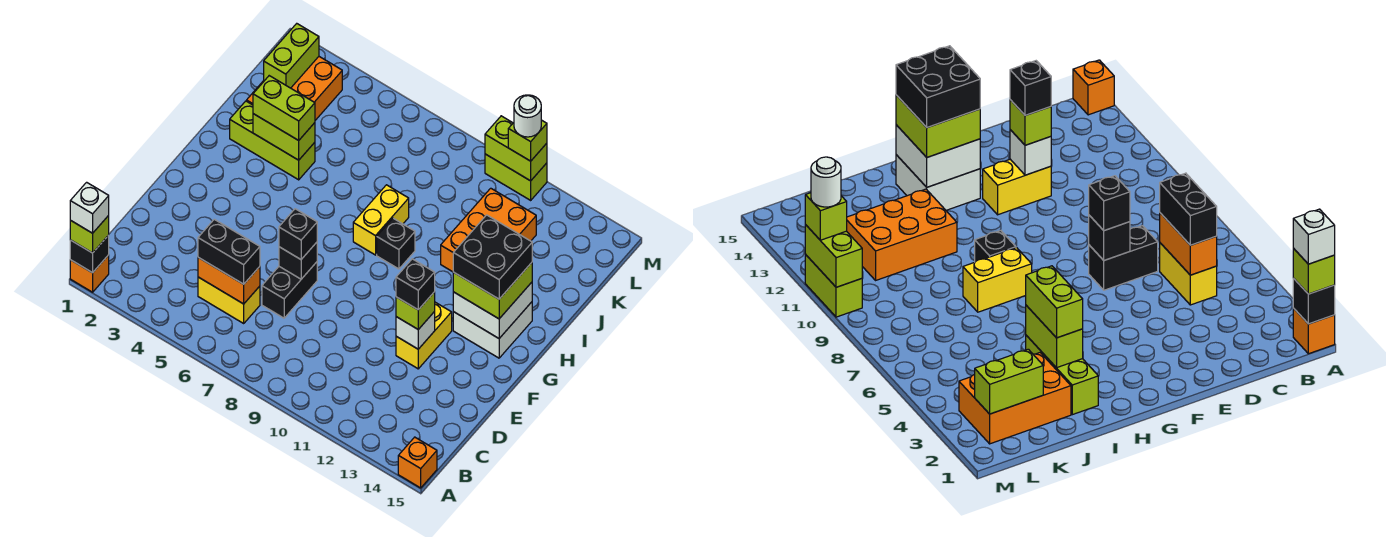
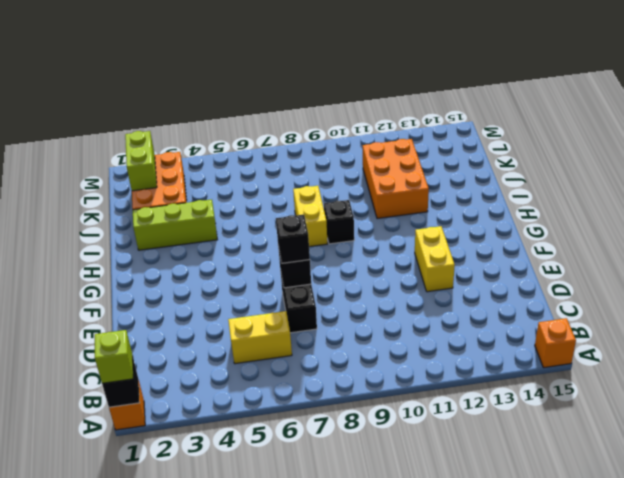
none -> white brick G13:H14 level 1
none -> lime brick M10:M11 level 1
none -> orange brick C5:C6 level 2
none -> white brick E12 level 2

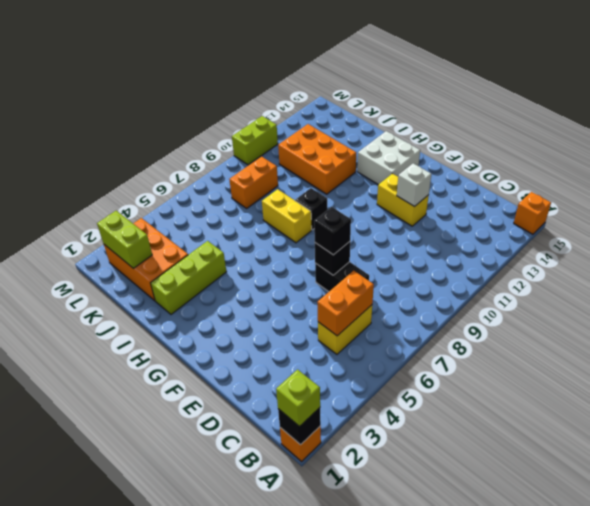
orange brick K8:K9 level 1 -> none
none -> white brick G13:H14 level 2
none -> lime brick I3:I4 level 2
none -> lime brick M10:M11 level 2
none -> black brick C5:C6 level 3

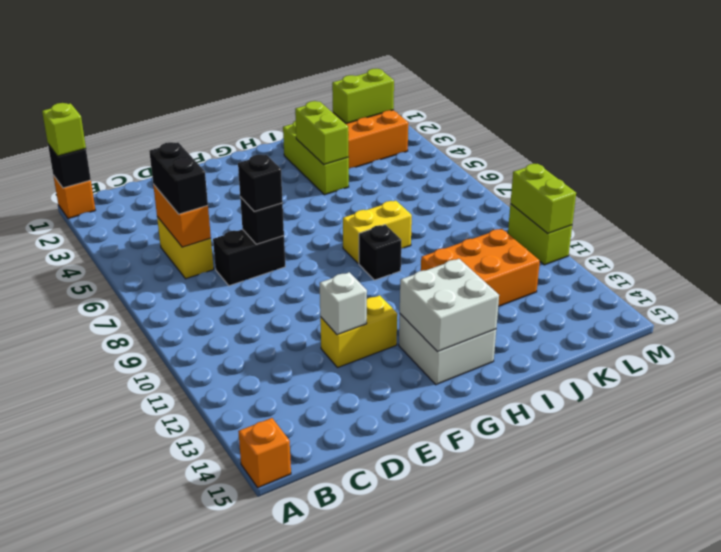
none -> lime brick E12 level 3
none -> lime brick G13:H14 level 3
none -> lime brick I3:I4 level 3
none -> lime brick M11 level 3

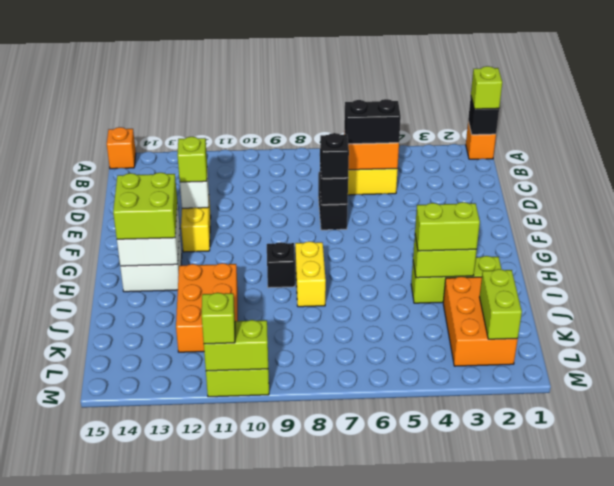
none -> white brick A1 level 4
none -> black brick E12 level 4
none -> black brick G13:H14 level 4
none -> white round brick M11 level 4

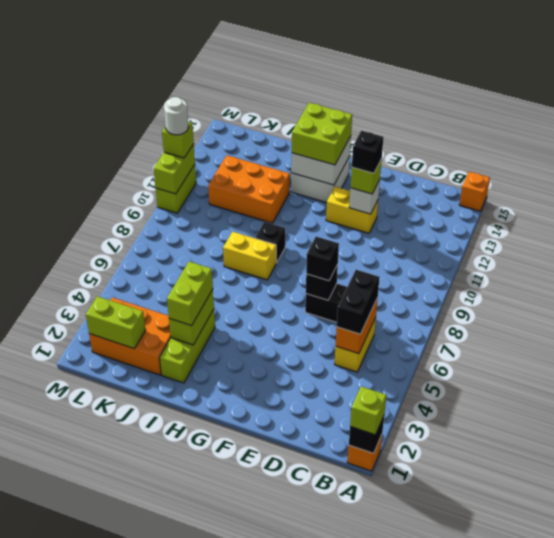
none -> white brick A1 level 4
none -> black brick G13:H14 level 4

